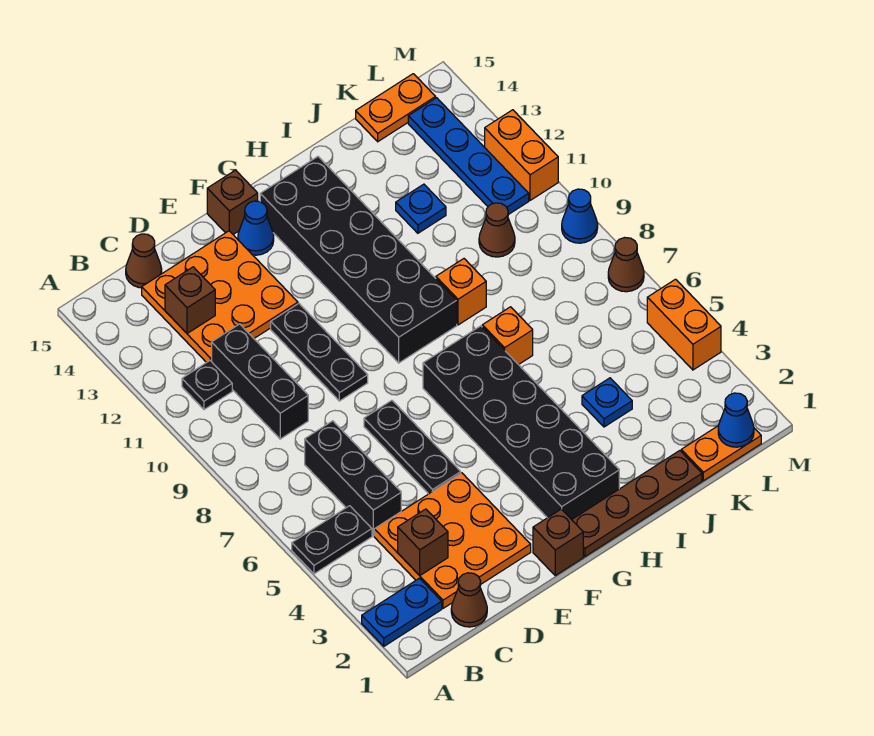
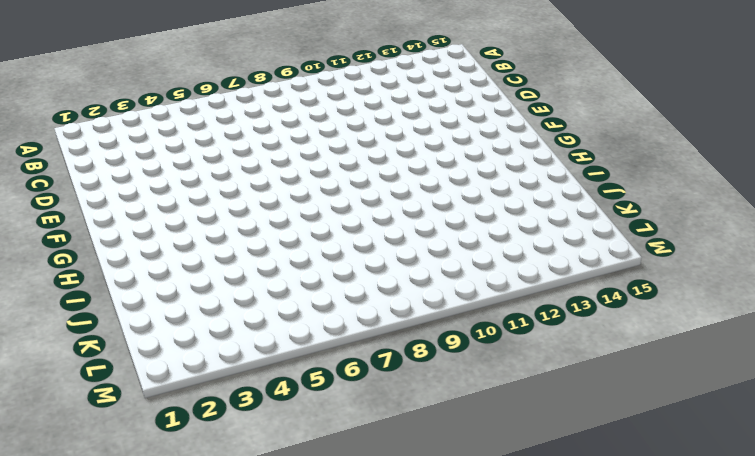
none -> blue plate A2:B2 level 1
none -> black plate A5:B5 level 1
none -> black plate B11 level 1
none -> brown cone C1 level 1

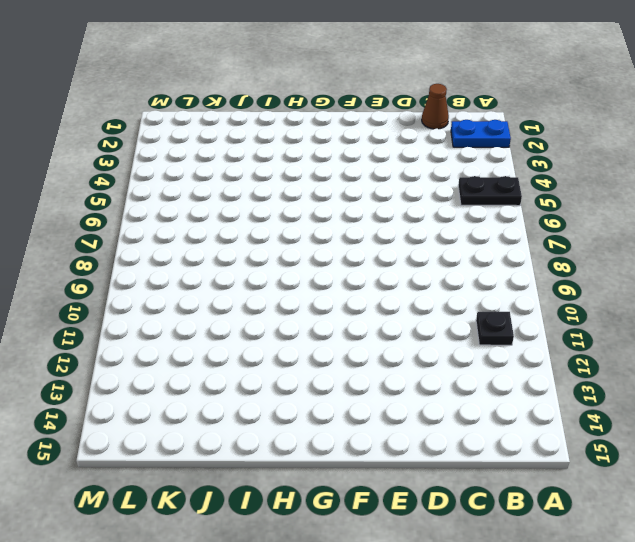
none -> orange plate C2:E4 level 1
none -> black brick C5:C7 level 1
none -> black brick C9:C11 level 1
none -> orange plate C12:E14 level 1

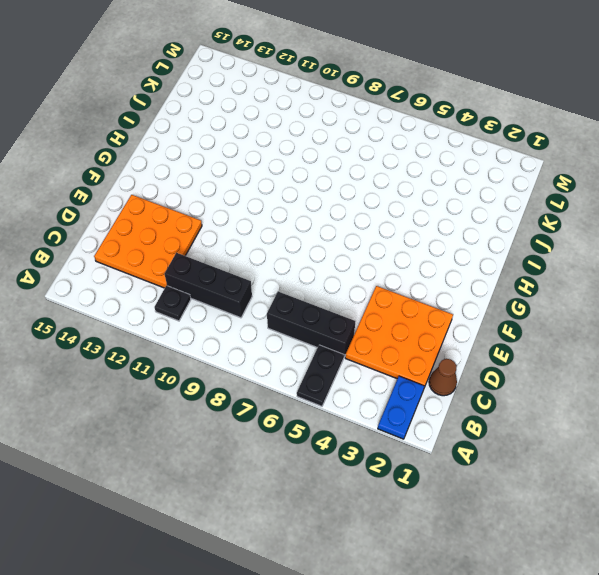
none -> brown cone C15 level 1
none -> black plate E5:E7 level 1
none -> black plate E9:E11 level 1
none -> brown brick F1 level 1

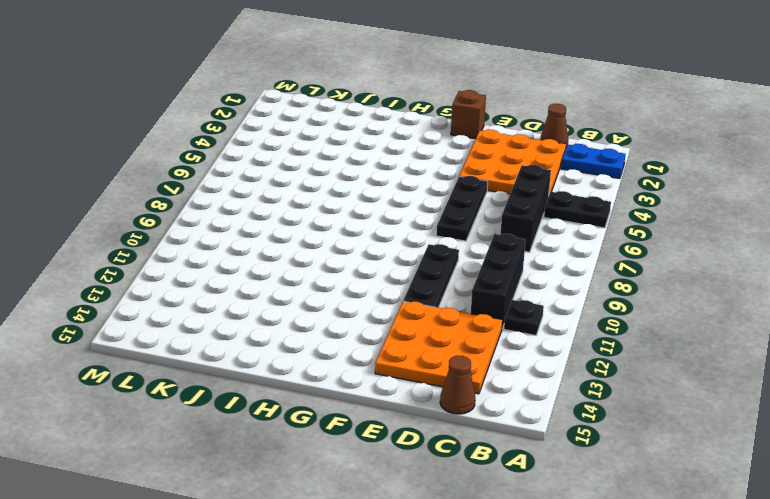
none -> blue cone F14 level 1
none -> brown brick F15 level 1
none -> brown plate G1:J1 level 1
none -> black brick G2:H7 level 1

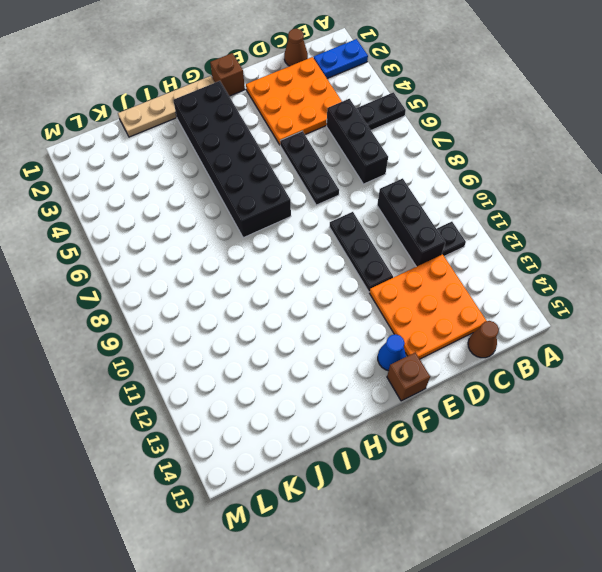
tan plate G1:J1 level 1 -> brown plate G1:J1 level 1
none -> black brick G9:H14 level 1
none -> orange brick I7 level 1
none -> orange brick I9 level 1
none -> blue plate J4 level 1

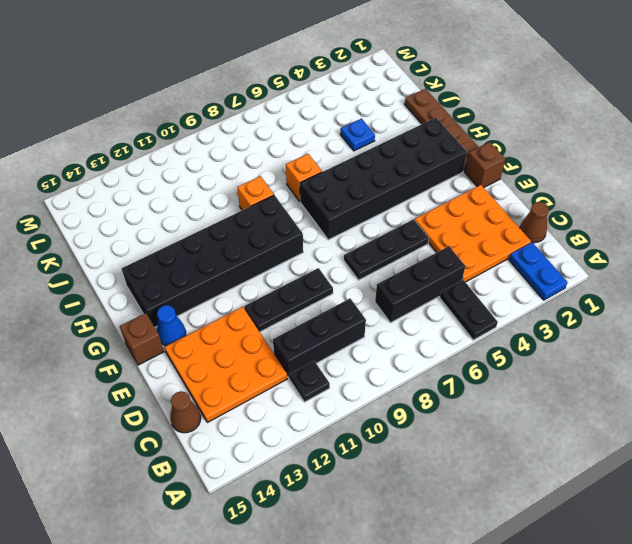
none -> blue plate J12 level 1
none -> orange plate K1:L1 level 1
none -> brown cone K10 level 1
none -> orange plate K15:L15 level 1

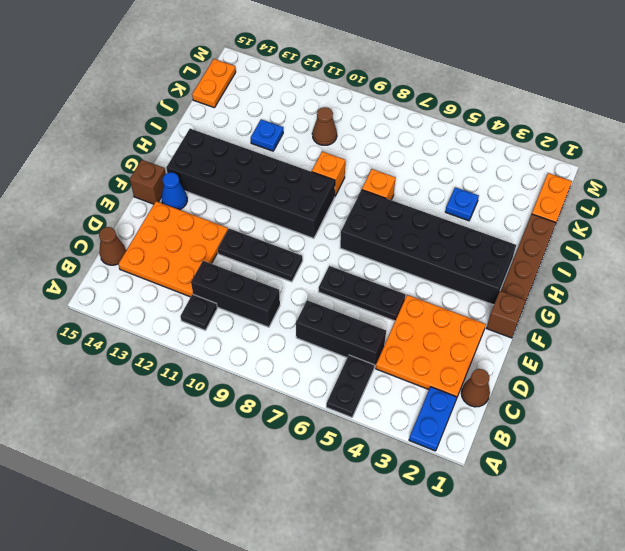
none -> blue plate L11:L14 level 1
none -> orange brick M4:M5 level 1
none -> brown cone M7 level 1
none -> blue cone M9 level 1

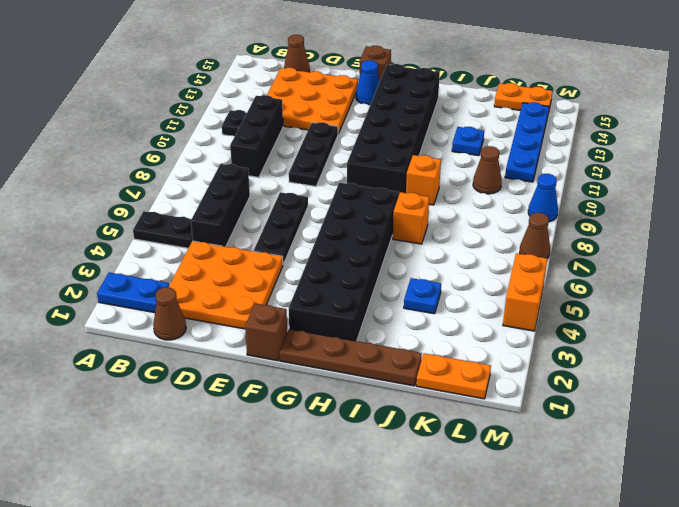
none -> orange brick M11:M12 level 1
none -> brown brick C3 level 2
none -> brown brick C13 level 2
none -> blue cone L1 level 2

